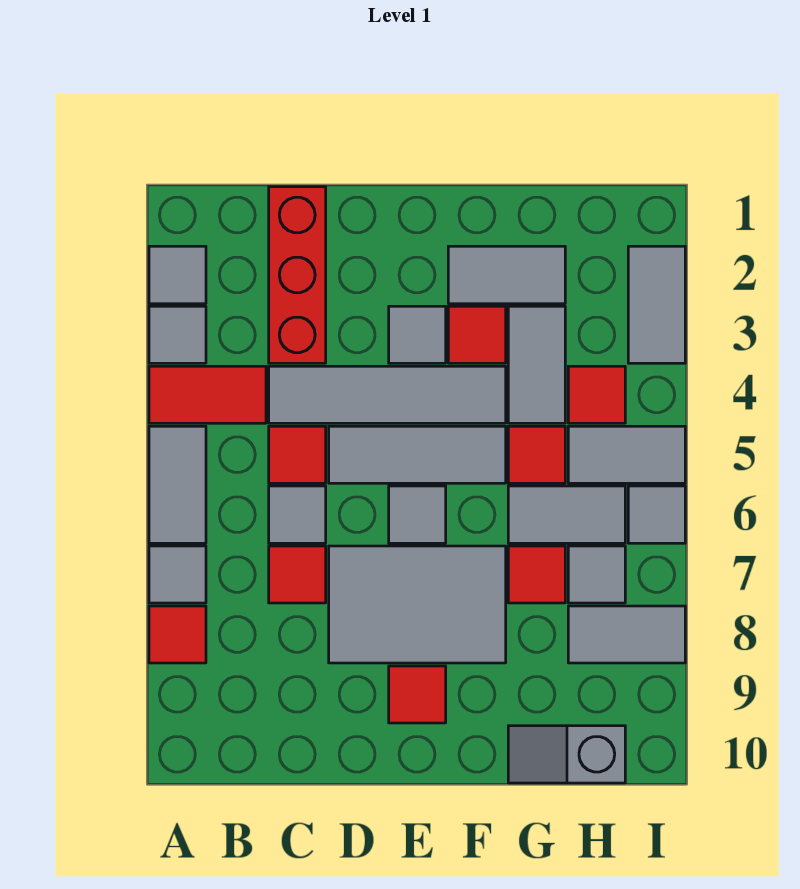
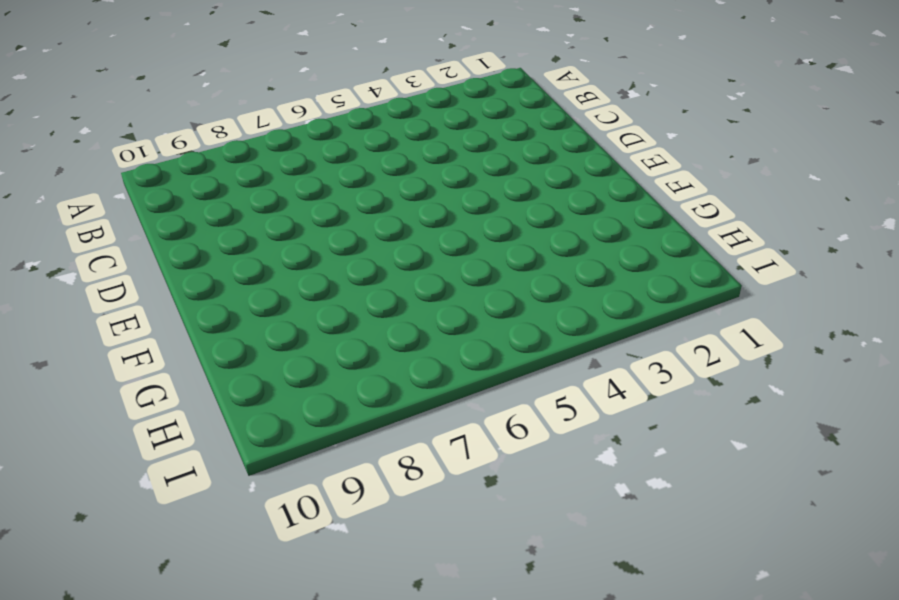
none -> grey tile A2 level 1
none -> grey tile A3 level 1
none -> red tile A4:B4 level 1

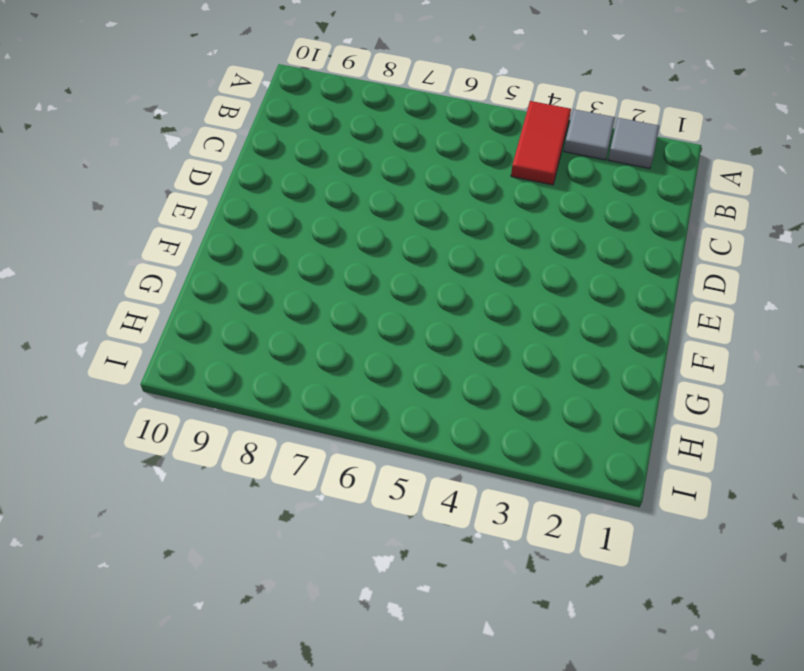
none -> grey tile A5:A6 level 1
none -> grey tile A7 level 1
none -> red tile A8 level 1

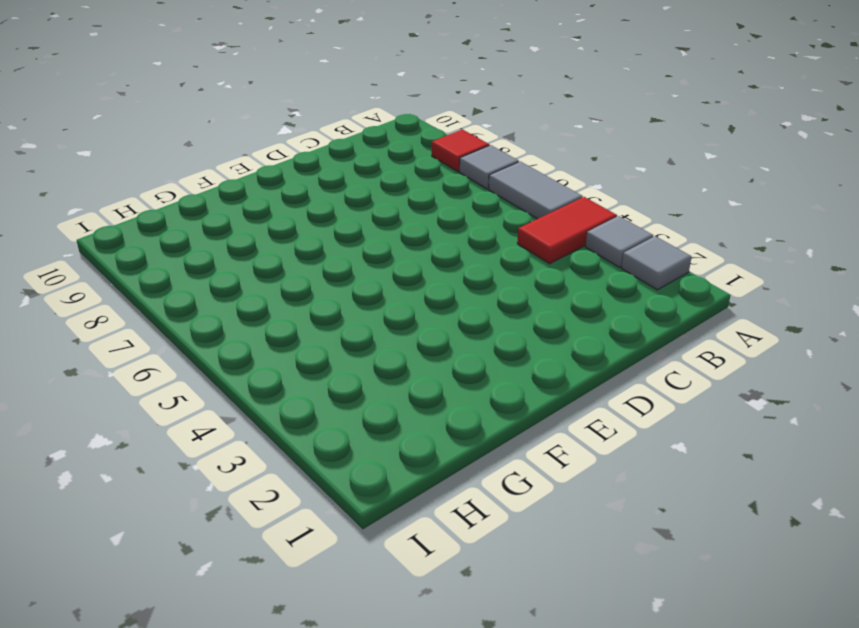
none -> red brick C1:C3 level 1
none -> grey tile C4:F4 level 1
none -> red tile C5 level 1

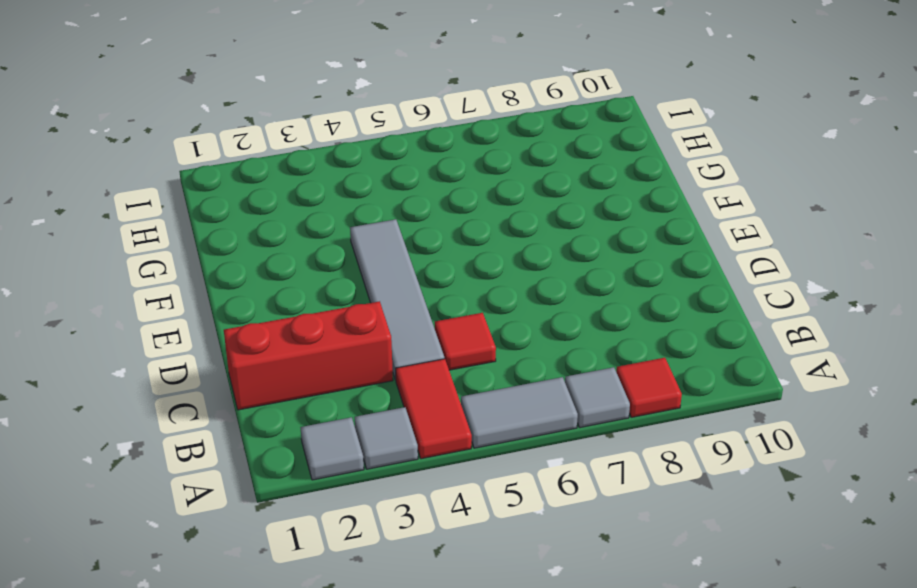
none -> grey tile C6 level 1
none -> red tile C7 level 1
none -> grey tile D5:F5 level 1

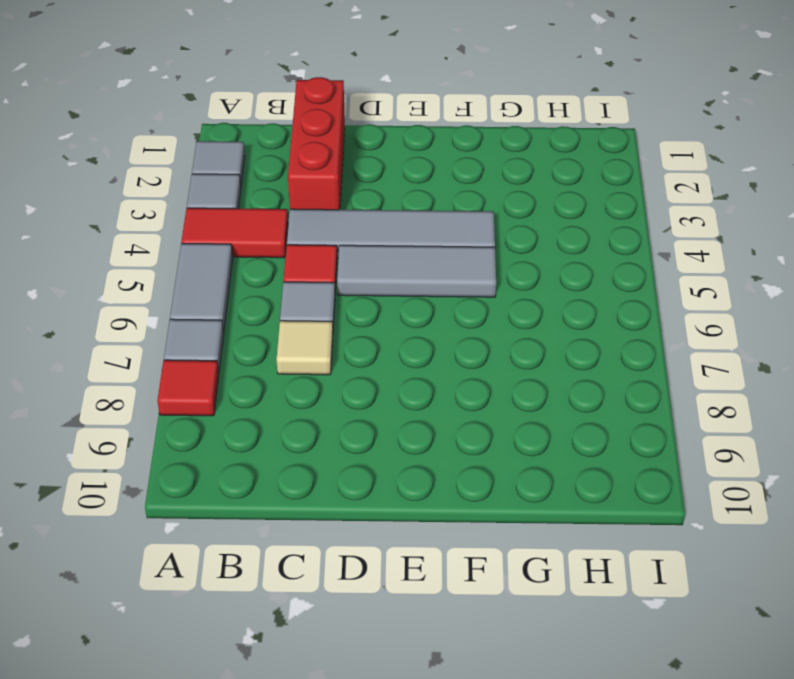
tan tile C7 level 1 -> red tile C7 level 1
none -> grey tile D7:F8 level 1
none -> grey tile E3 level 1
none -> grey tile E6 level 1

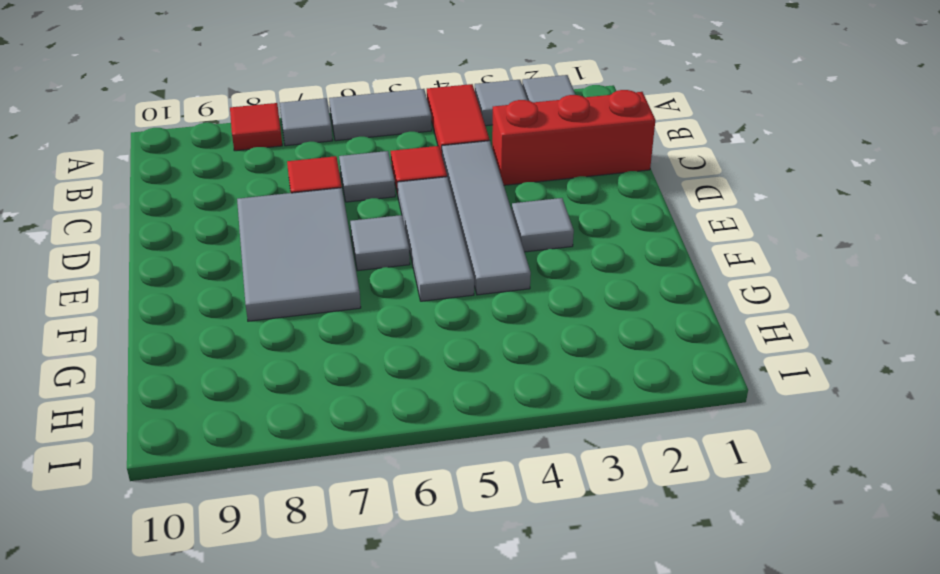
none -> red tile E9 level 1
none -> grey tile F2:G2 level 1
none -> red tile F3 level 1

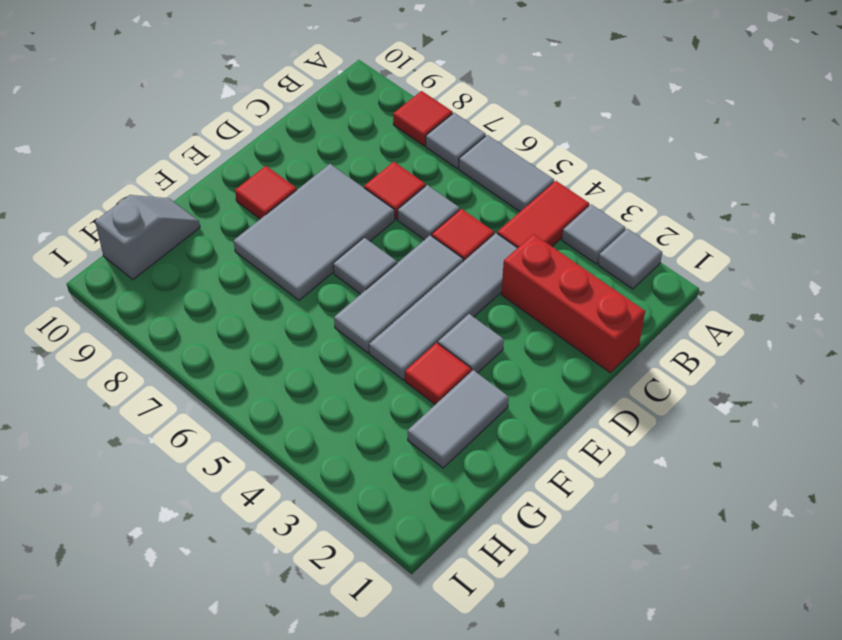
none -> grey tile G3:G4 level 1
none -> red tile G5 level 1
none -> grey tile G6:H6 level 1

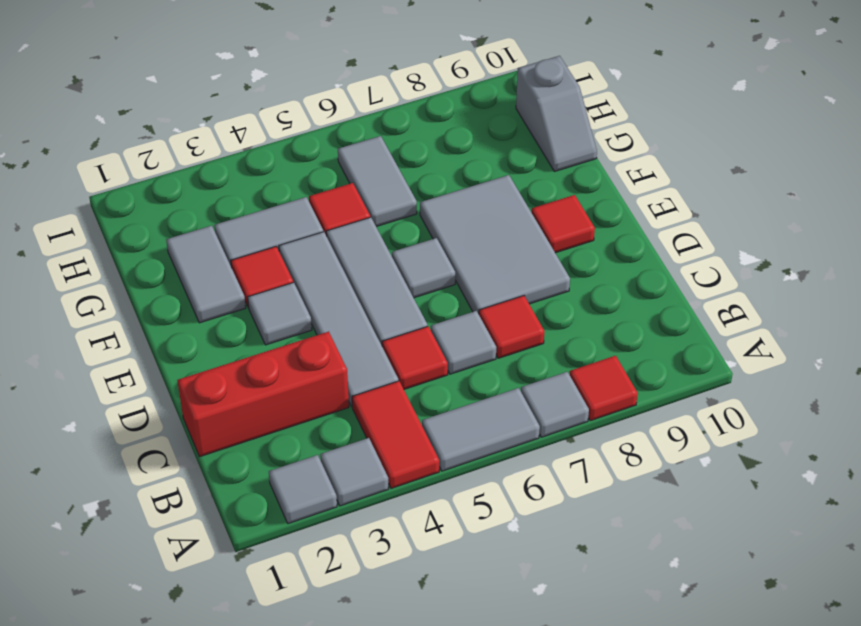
none -> red tile G7 level 1
none -> red tile H4 level 1
none -> grey tile H5:I5 level 1

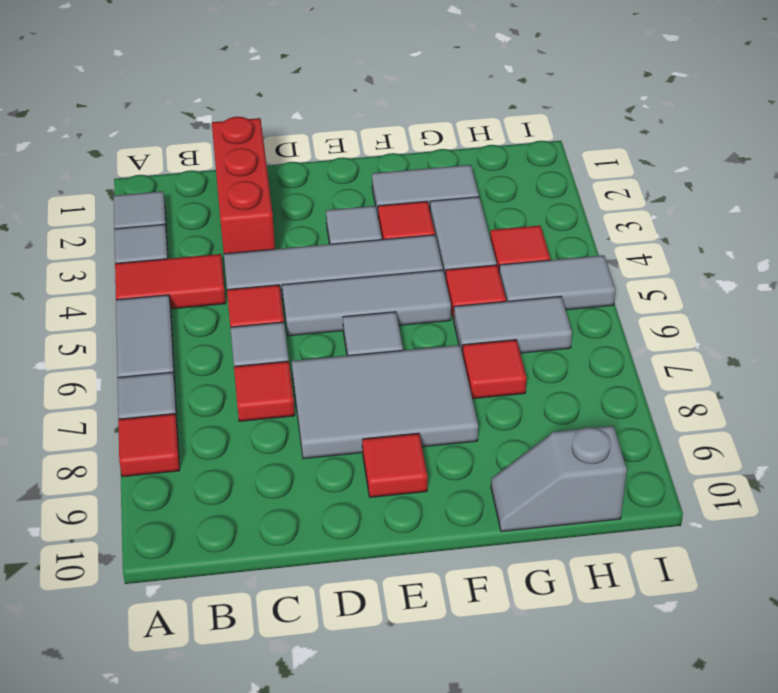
none -> grey tile H7 level 1
none -> grey tile H8:I8 level 1
none -> grey tile I2:I3 level 1

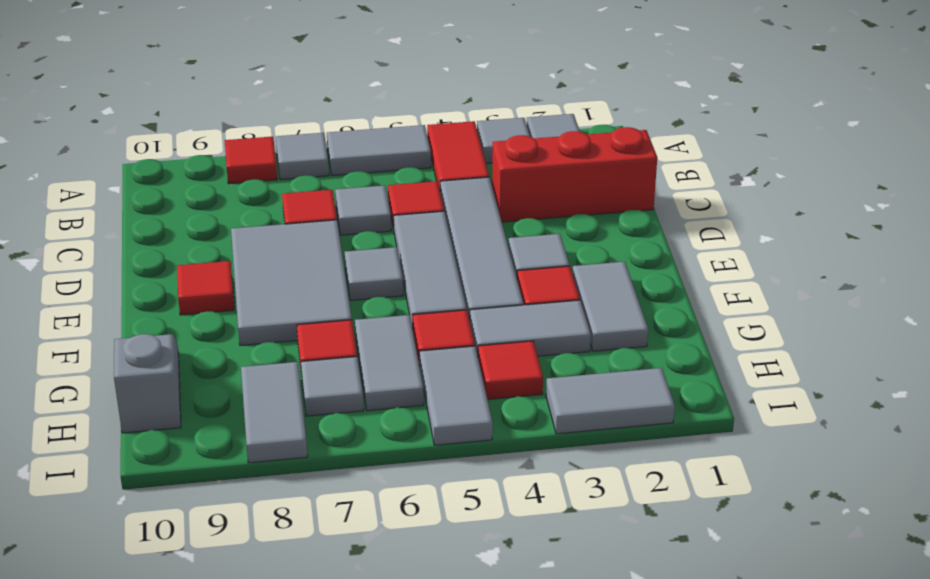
none -> grey tile I6 level 1

